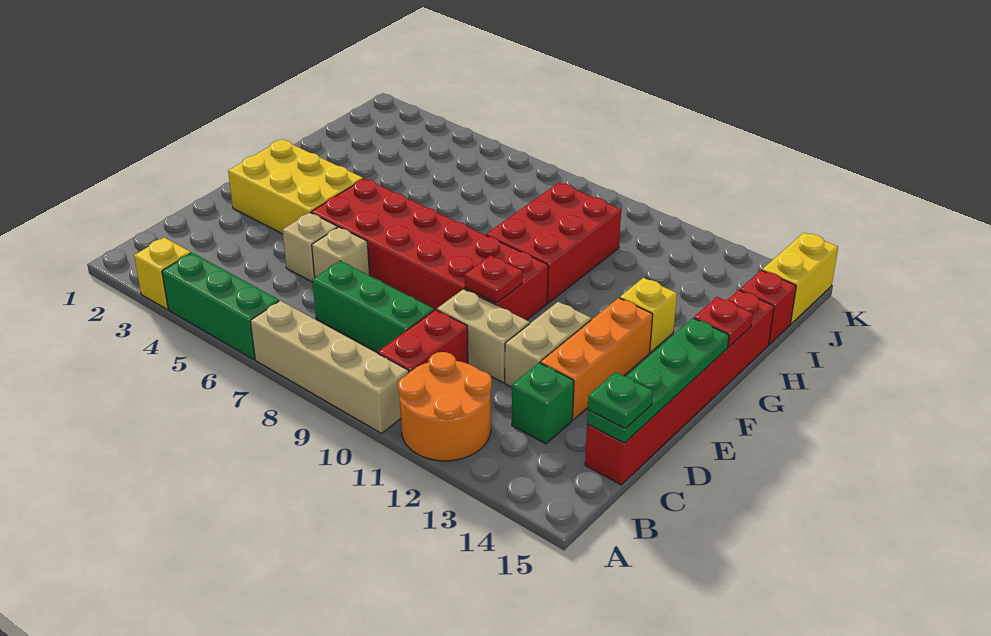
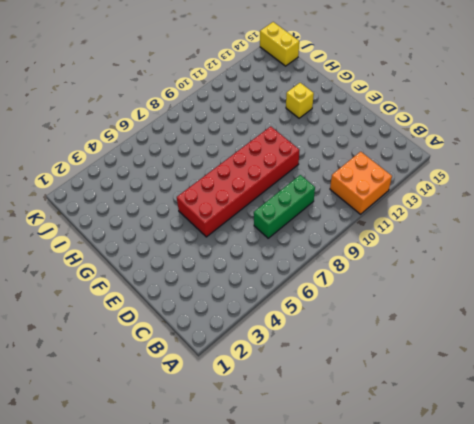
orange brick A11:B12 level 1 -> orange round brick A11:B12 level 1
none -> yellow brick A3 level 1
none -> green brick A4:A6 level 1
none -> tan brick A7:A10 level 1

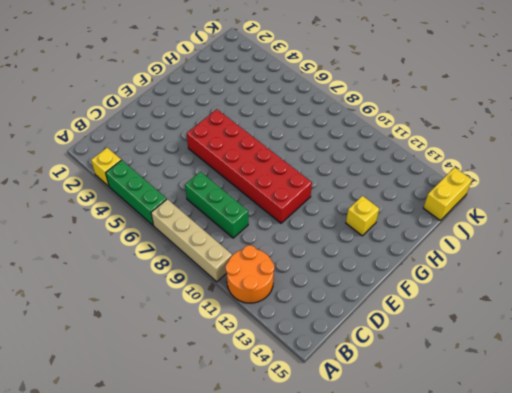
none -> red brick B10:C10 level 1
none -> green brick C13 level 1
none -> red brick C15:H15 level 1

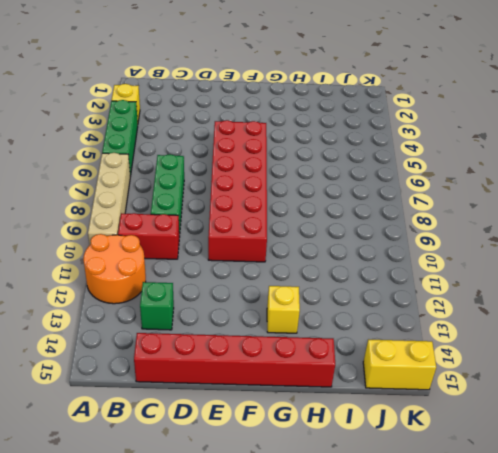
none -> tan brick D5 level 1
none -> tan brick D6 level 1
none -> tan brick D10:D11 level 1

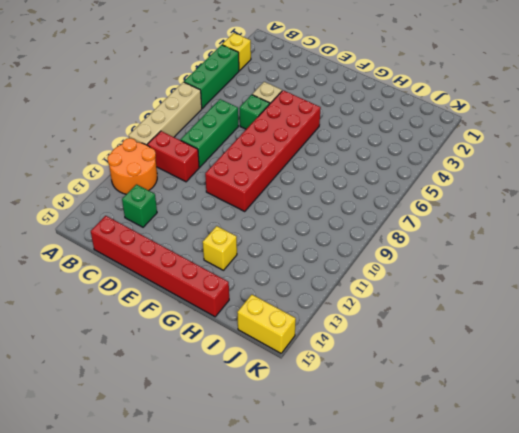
green brick D6 level 1 -> tan brick D6 level 1
none -> tan brick D10:D11 level 1
none -> tan brick D12:E12 level 1
none -> orange brick D13:F13 level 1

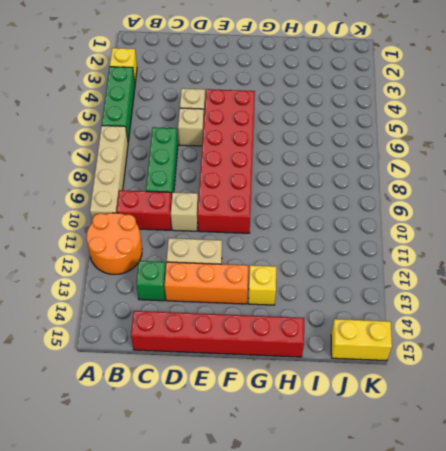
tan brick D10 level 1 -> tan brick D10:D11 level 1
none -> yellow brick E2:F4 level 1
none -> red brick G9:I10 level 1
none -> red brick I15 level 1

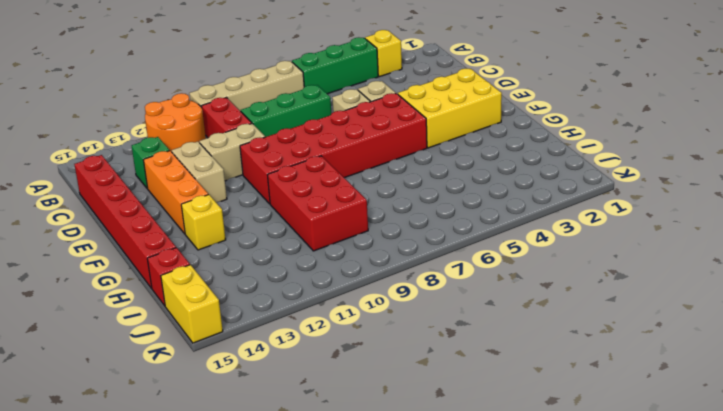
none -> green plate C15:F15 level 2
none -> red plate E10 level 2
none -> red plate G15 level 2

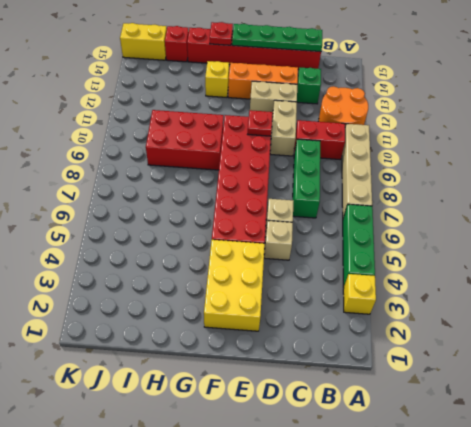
none -> green plate C15 level 3

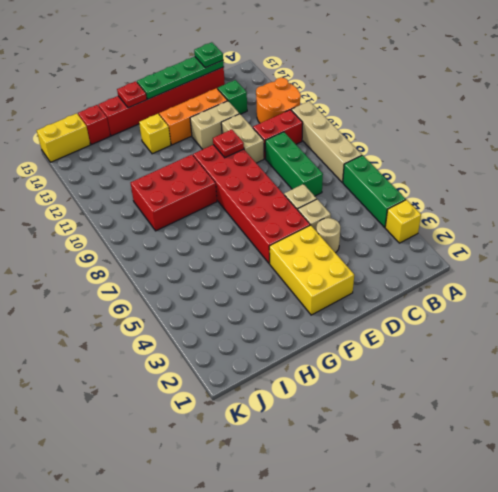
tan round brick D4 level 1 -> none

